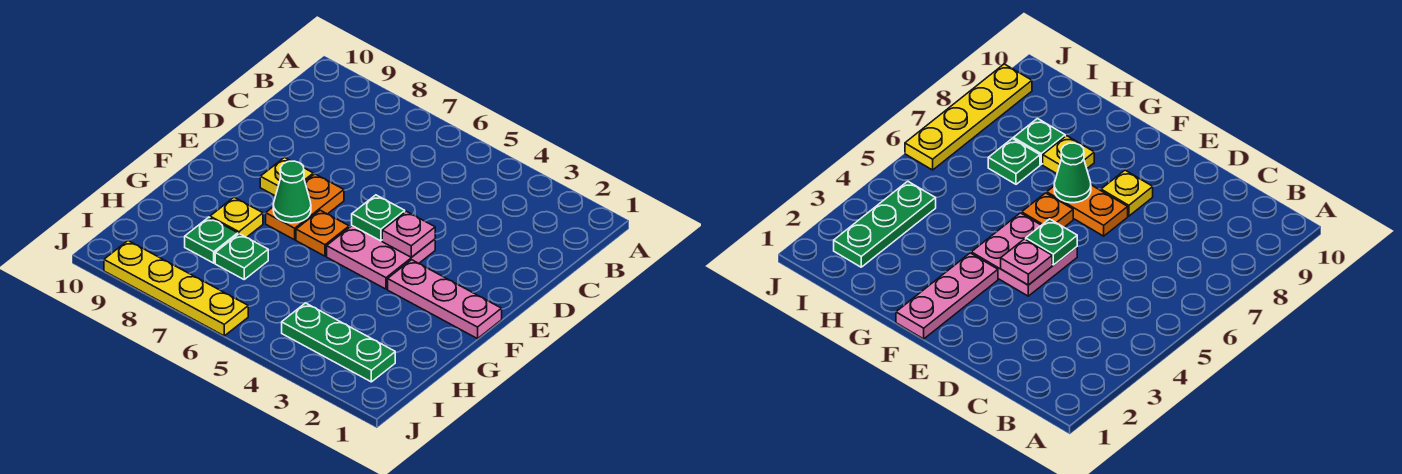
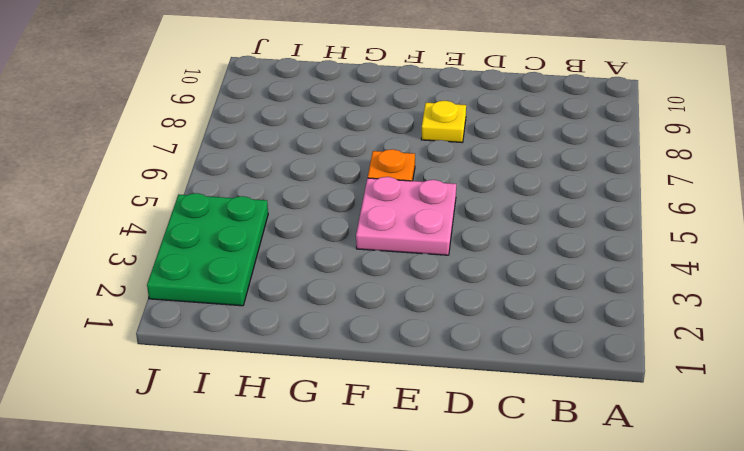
green plate I2:J4 level 1 -> green plate I2:I4 level 1
none -> orange plate E7:F7 level 1
none -> pink plate F1:F3 level 1
none -> yellow plate G8 level 1

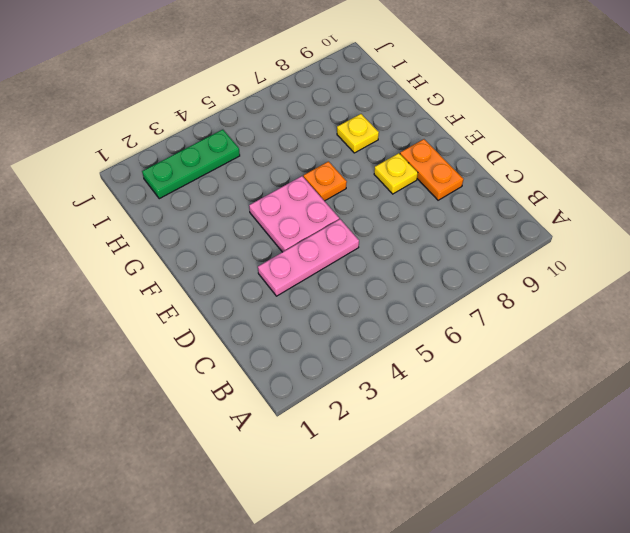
pink plate D3:D5 level 1 -> pink plate F1:F3 level 1
orange plate D9:E9 level 1 -> orange plate E7:F7 level 1
none -> green plate H7 level 1
none -> green plate H8 level 1
none -> yellow plate J6:J9 level 1

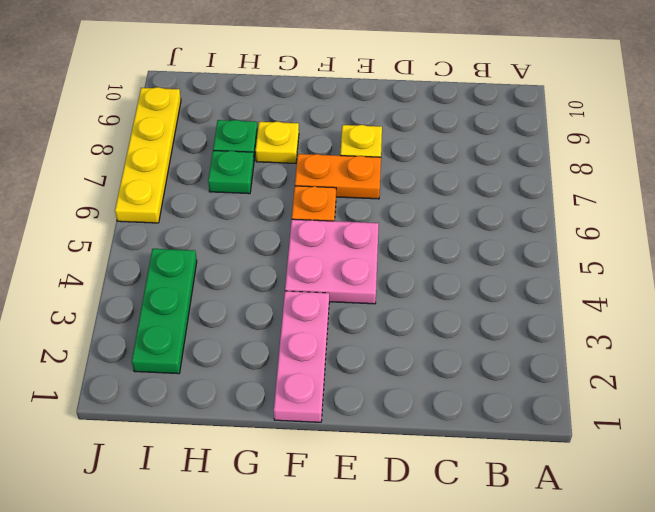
none -> pink plate E4 level 2
none -> green plate E5 level 2
none -> green cone F7 level 2

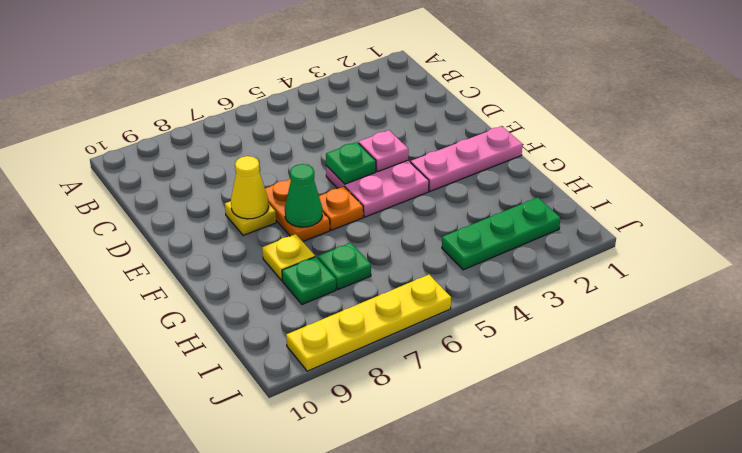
yellow cone E8 level 2 -> none

